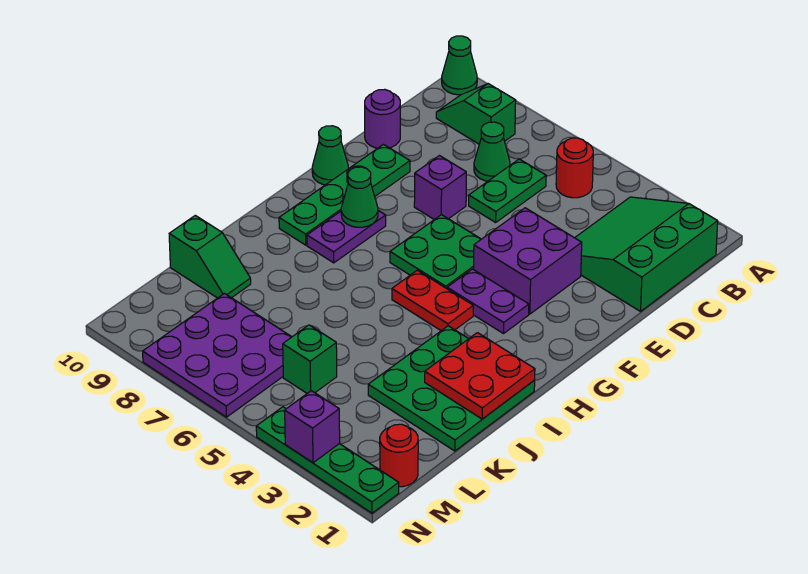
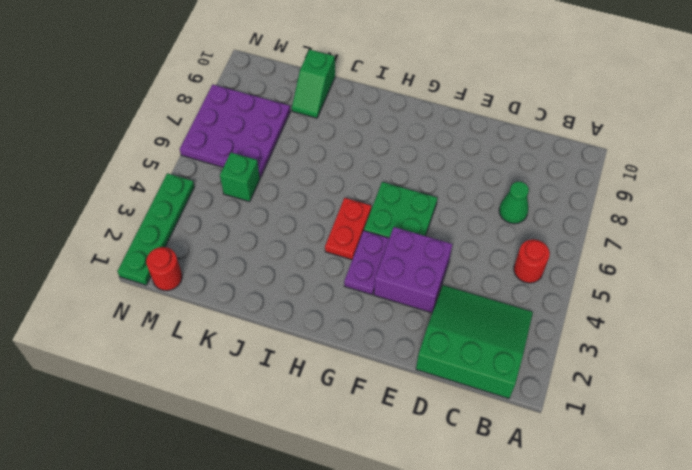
none -> green cone A10 level 1
none -> green slope B8:B9 level 1 top 8
none -> green plate C6:D6 level 1

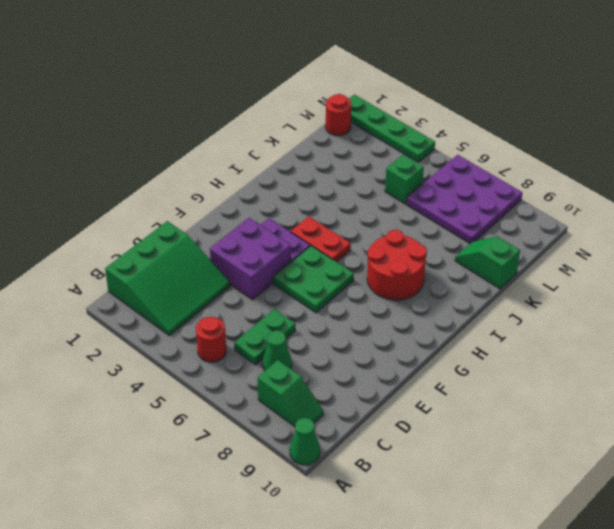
red round brick H7:I8 level 1 -> purple plate G8:H8 level 1
none -> purple round brick D10 level 1
none -> purple brick E7 level 1
none -> green plate E9:H9 level 1

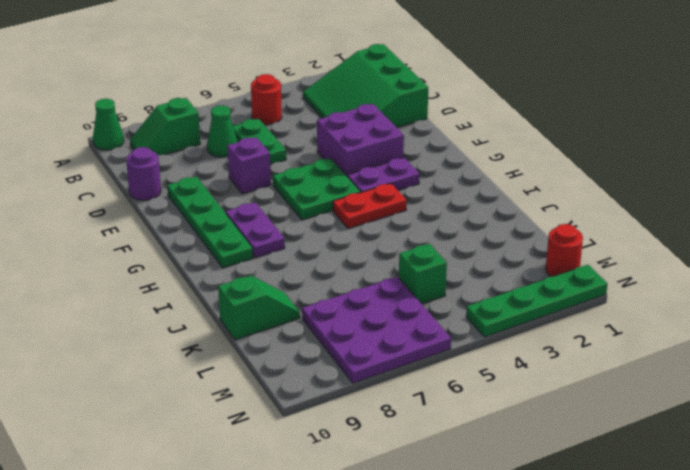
none -> green cone F10 level 1
none -> green plate I1:K3 level 1
none -> green cone G8 level 2

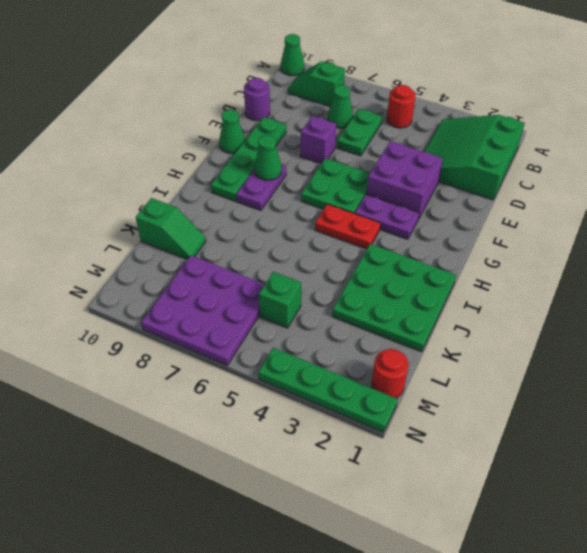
none -> red plate I1:J2 level 2
none -> purple brick N3 level 2

